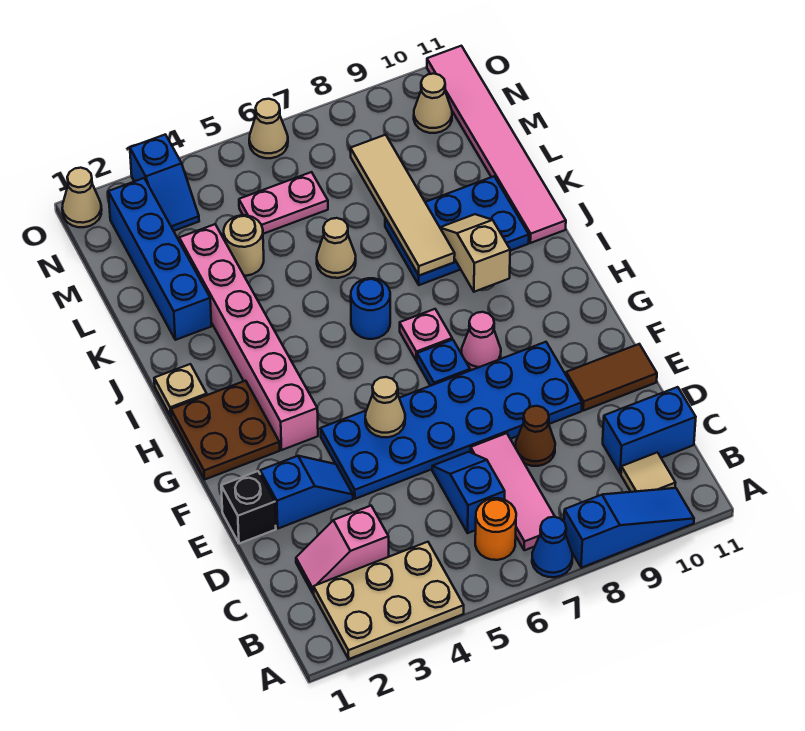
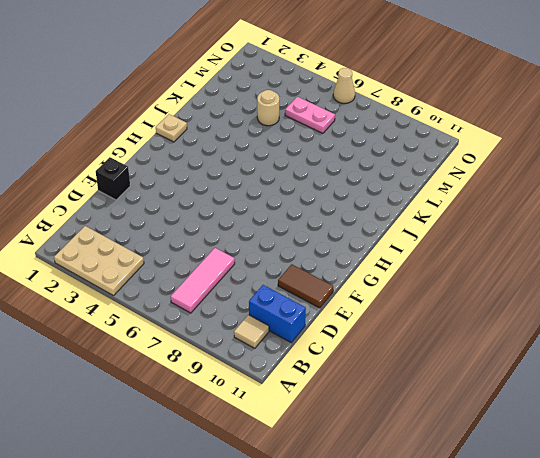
none -> blue cone A7 level 1
none -> blue slope A8:A10 level 1 top 8
none -> orange round brick B6 level 1
none -> pink slope C2:C3 level 1 top 3

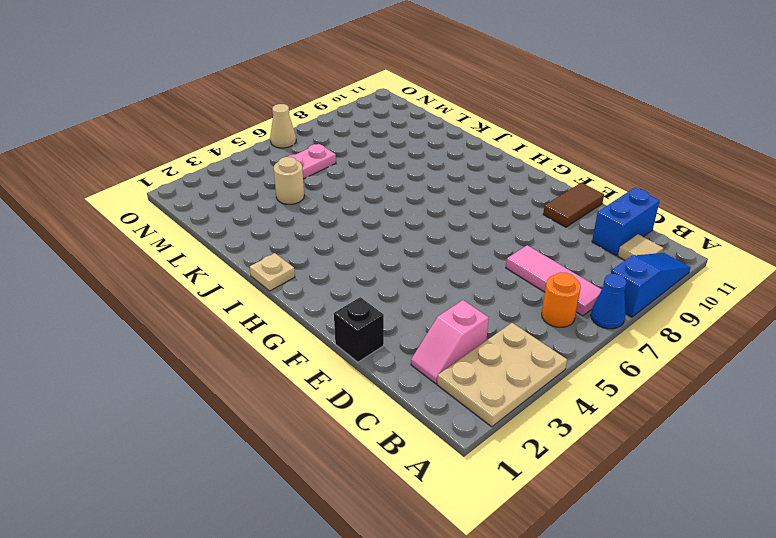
none -> blue slope C6:D6 level 1 top C
none -> brown cone D8 level 1
none -> blue slope E2:E3 level 1 top 2
none -> blue plate E4:F9 level 1

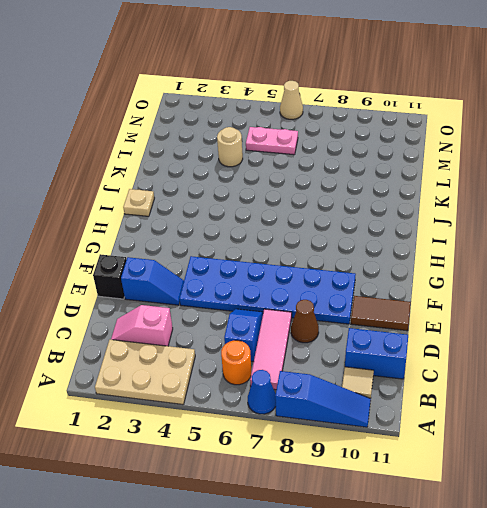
none -> brown plate G1:H2 level 1
none -> pink brick G3:L3 level 1
none -> blue plate G7 level 1
none -> pink cone G8 level 1

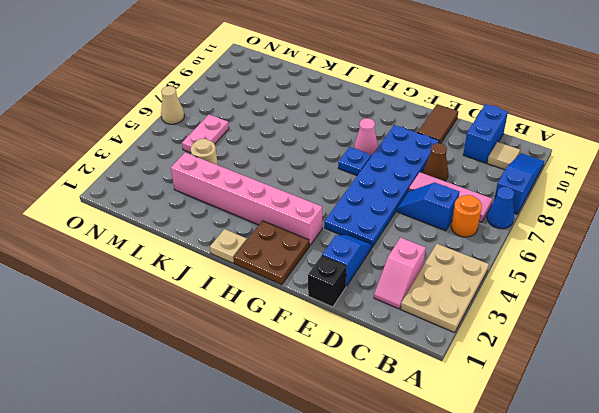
none -> pink plate H7 level 1
none -> blue round brick I6 level 1
none -> blue plate J8:K10 level 1
none -> pink tile J11:O11 level 1

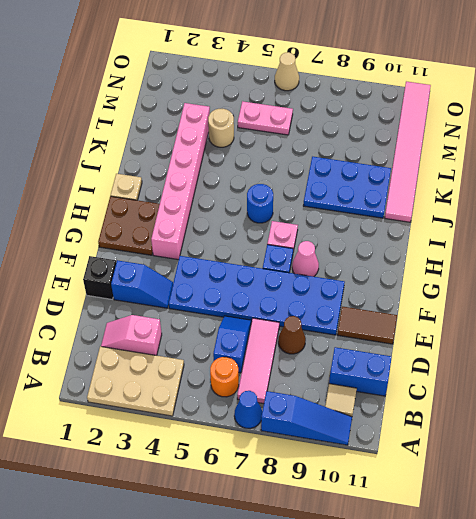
none -> blue brick K2:N2 level 1
none -> tan cone K6 level 1
none -> blue slope N3:O3 level 1 top O
none -> tan cone N10 level 1

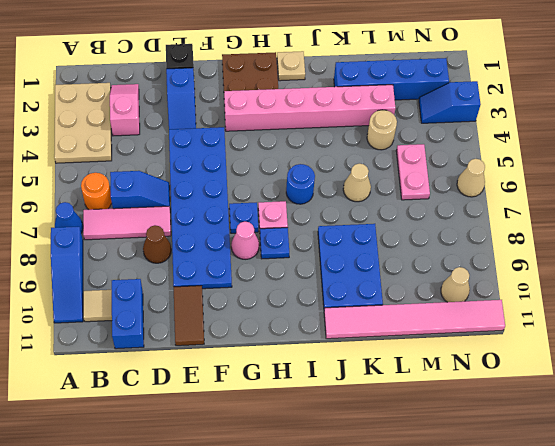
blue plate H8 level 1 -> none
none -> tan cone O1 level 1
none -> tan cone F5 level 2
none -> tan slope I9:J9 level 2 top I
none -> tan tile J8:M8 level 2

